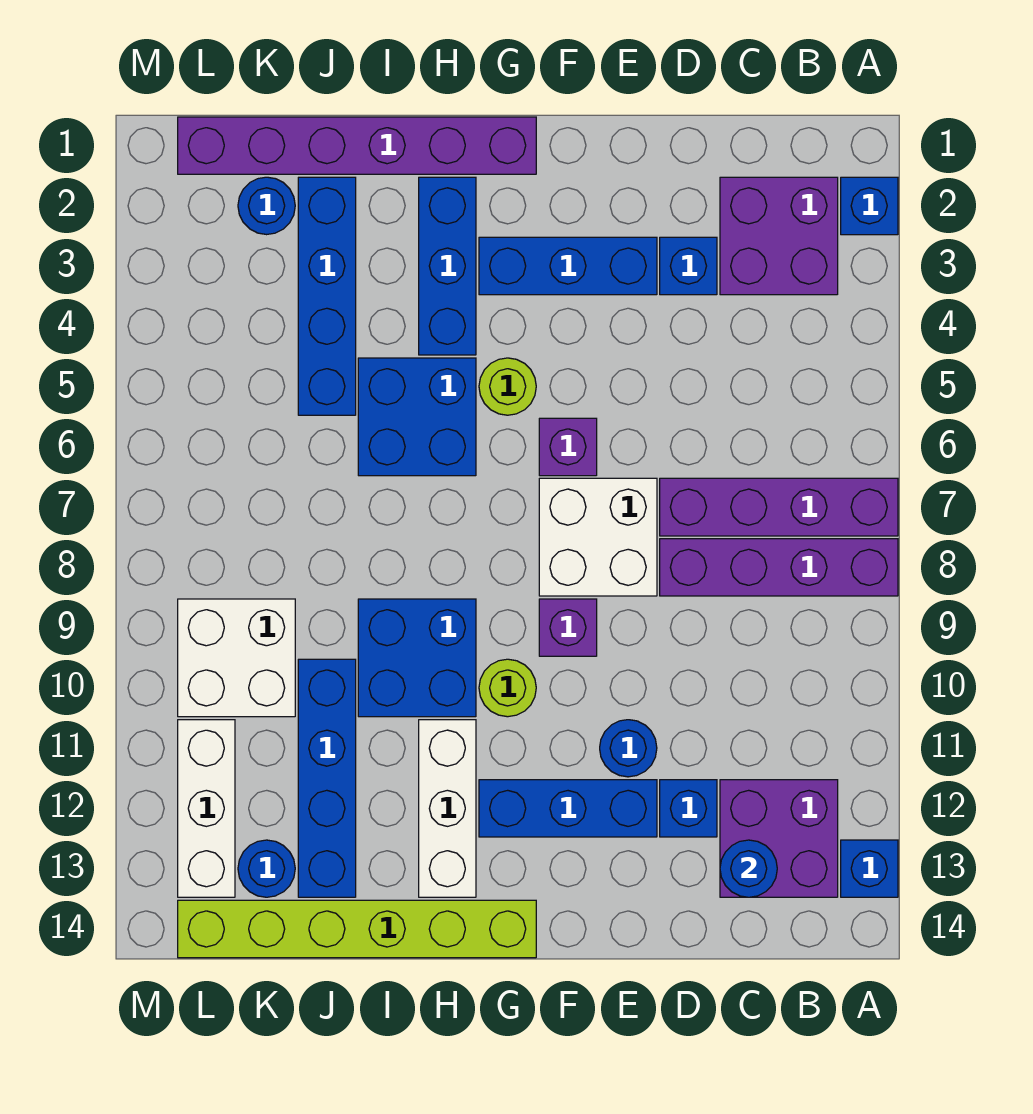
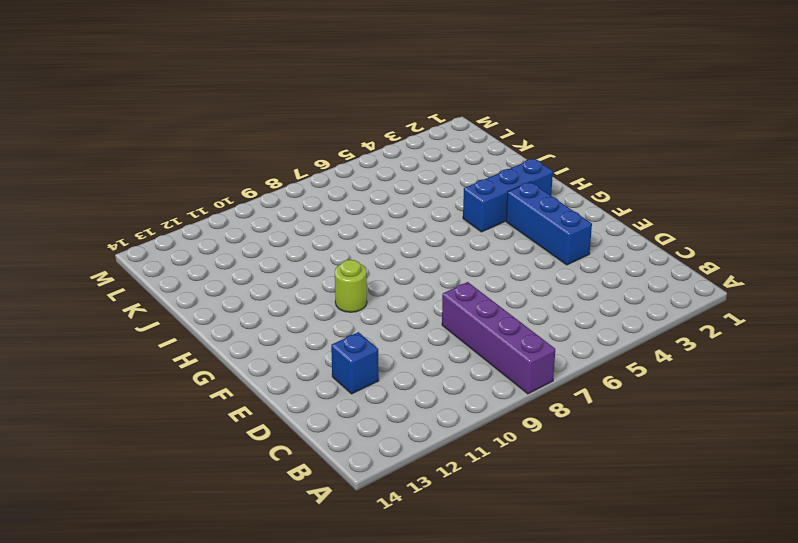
none -> blue brick A2 level 1
none -> purple brick A7:D7 level 1
none -> blue brick A13 level 1

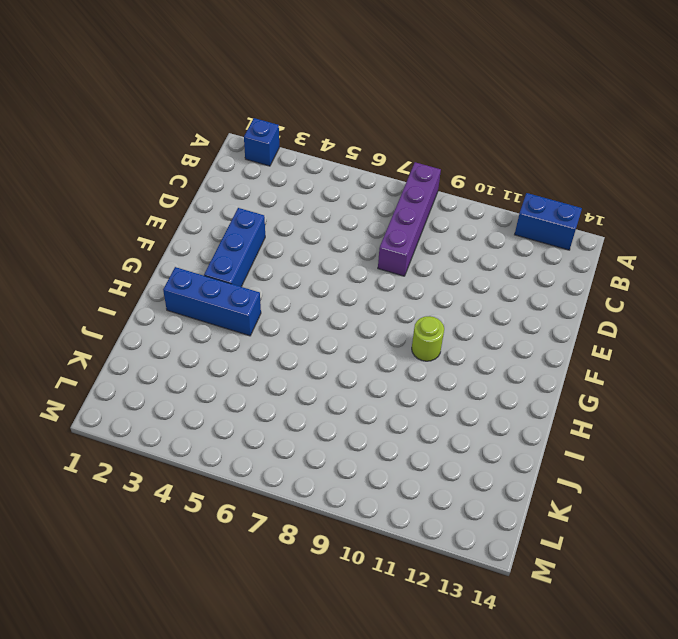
blue brick A12:A13 level 1 -> blue brick A13 level 1
none -> purple brick A7:D7 level 1
none -> purple brick B2:C3 level 1
none -> purple brick B12:C13 level 1

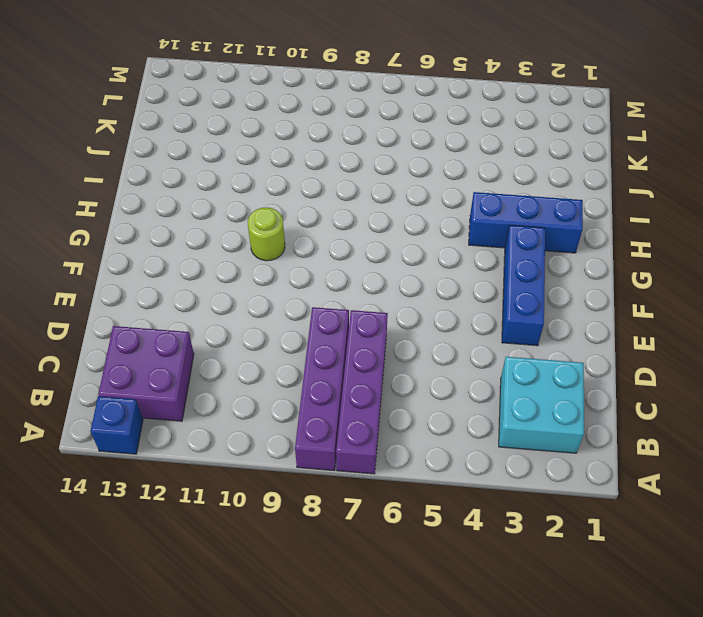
cyan brick B2:C3 level 1 -> purple brick B2:C3 level 1
none -> blue brick A2 level 1
none -> blue brick D3 level 1
none -> blue brick D12 level 1

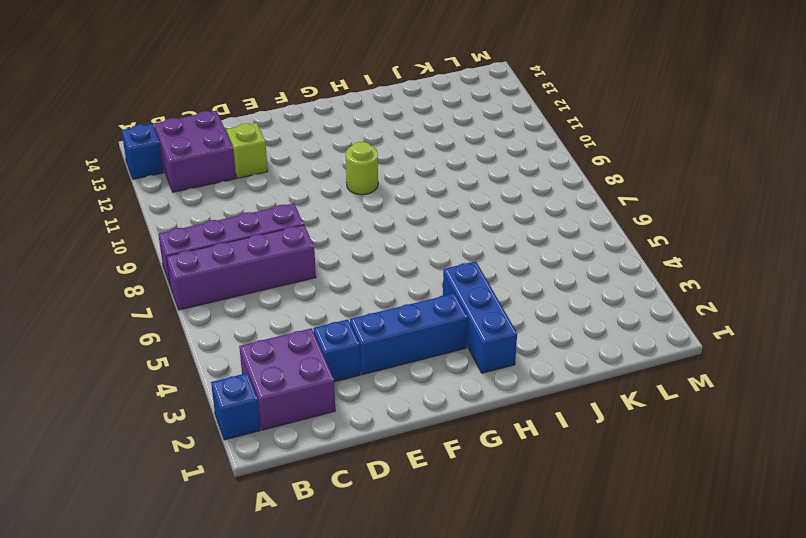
lime brick D12 level 1 -> blue brick D12 level 1
none -> white brick E7:F8 level 1
none -> blue round brick E11 level 1
none -> blue brick E12:G12 level 1

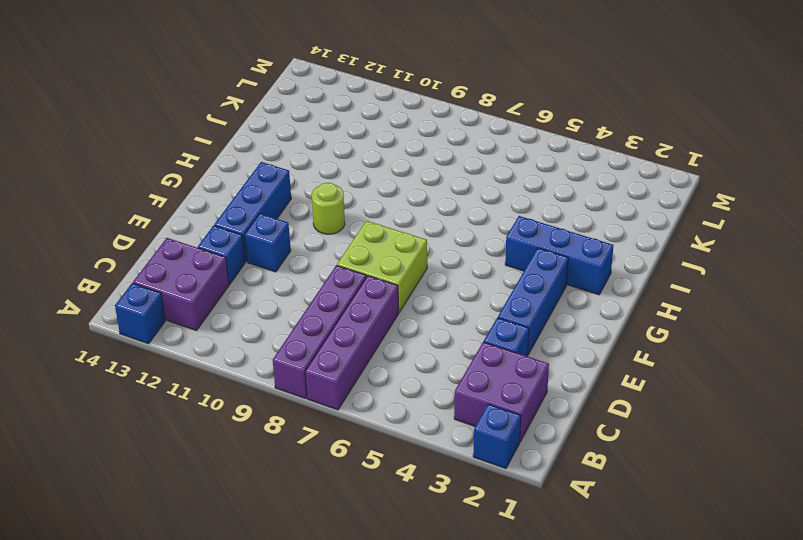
lime brick E7:F8 level 1 -> white brick E7:F8 level 1
blue brick E11 level 1 -> blue round brick E11 level 1
none -> purple brick F6 level 1
none -> purple brick F9 level 1
none -> purple brick G1:L1 level 1

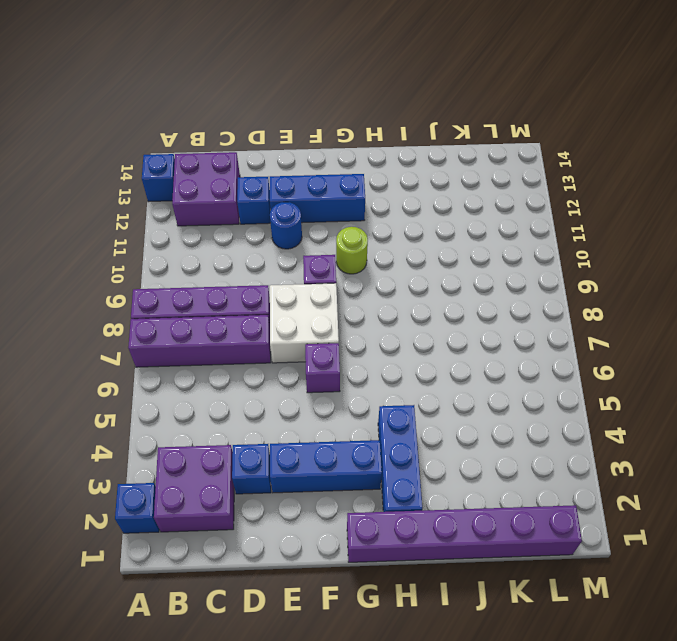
none -> lime round brick G5 level 1
none -> lime brick G14:L14 level 1
none -> blue brick H5:I6 level 1

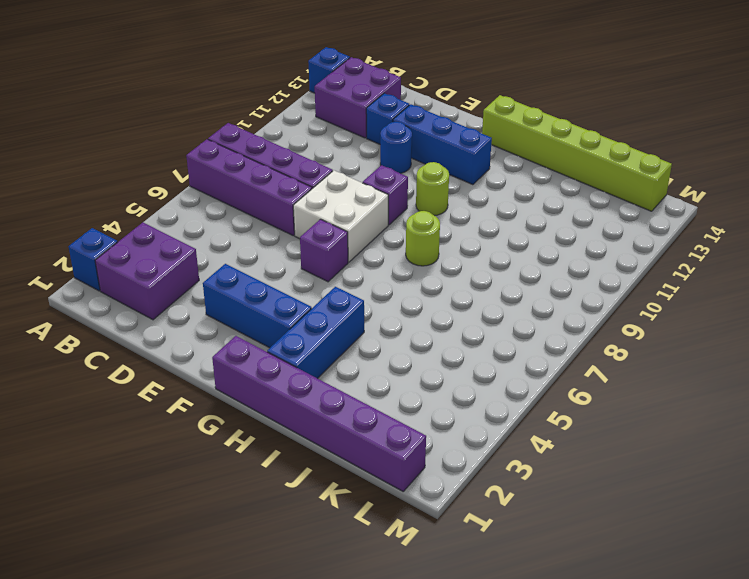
lime round brick H8 level 1 -> lime round brick G5 level 1
none -> blue brick D3 level 1
none -> blue brick H5:I6 level 1
none -> blue brick H9:I10 level 1

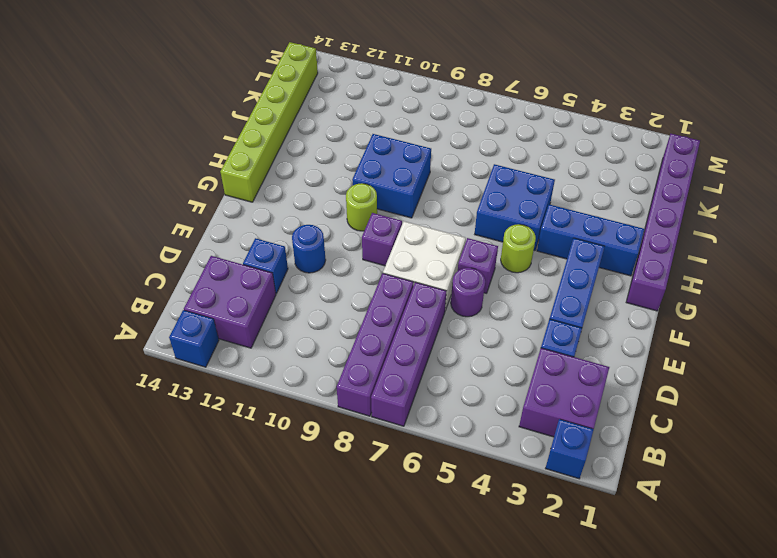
purple round brick E6 level 1 -> none
none -> blue brick E12:G12 level 1
none -> white brick H11:H13 level 1
none -> blue brick J2:J5 level 1

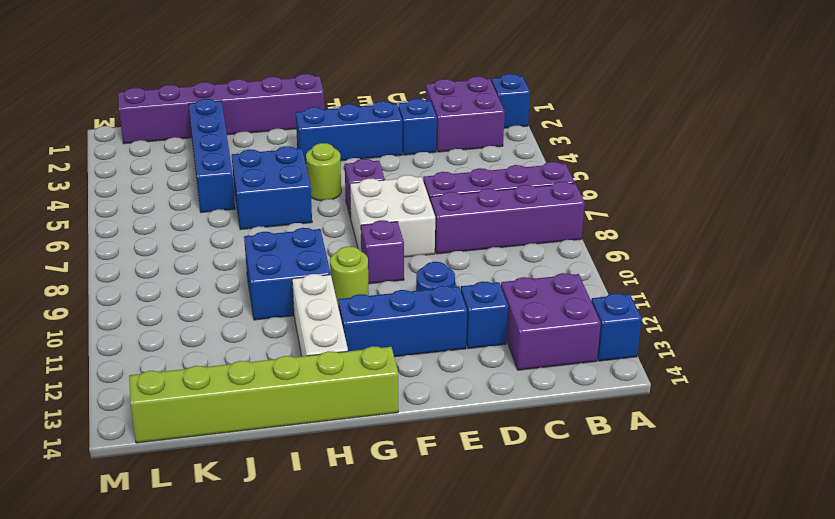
none -> blue brick H2:H4 level 1
none -> blue brick J10:J13 level 1
none -> blue round brick K2 level 1

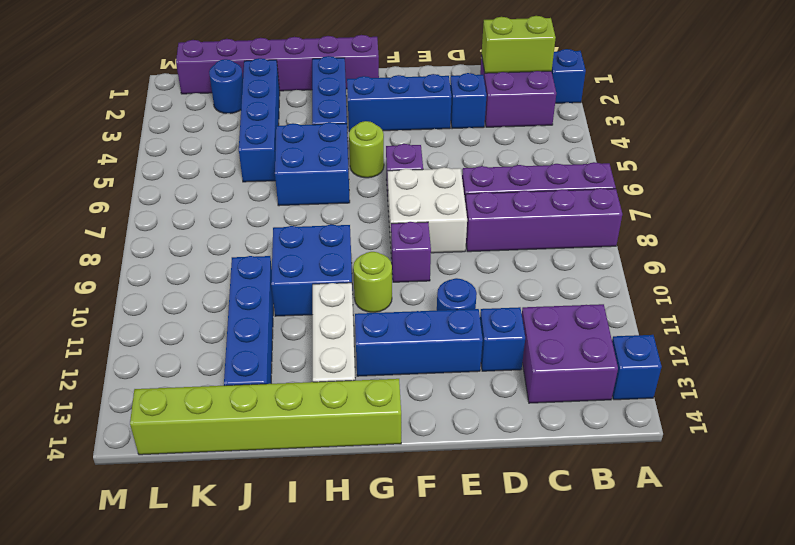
lime brick B2:C2 level 2 -> none
none -> white brick K9:L10 level 1
none -> blue round brick K13 level 1
none -> white brick L11:L13 level 1

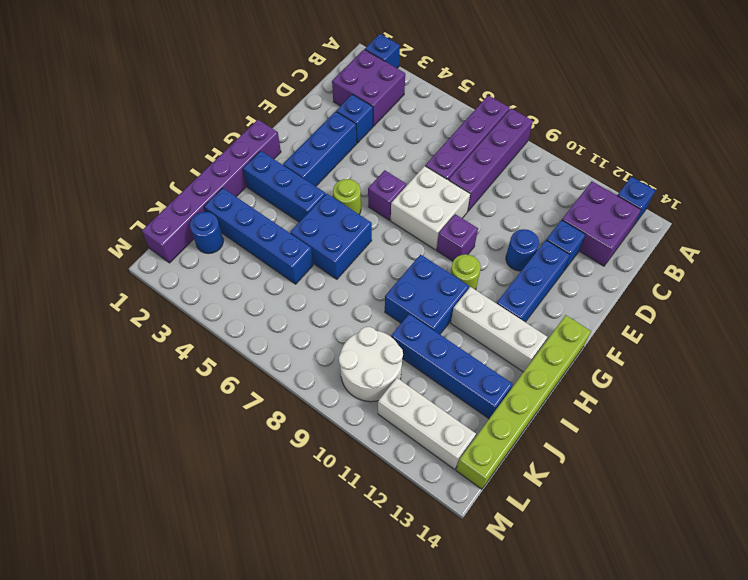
white round brick K9:L10 level 1 -> white brick K9:L10 level 1
none -> blue round brick K13 level 1
none -> blue round brick C13 level 2

